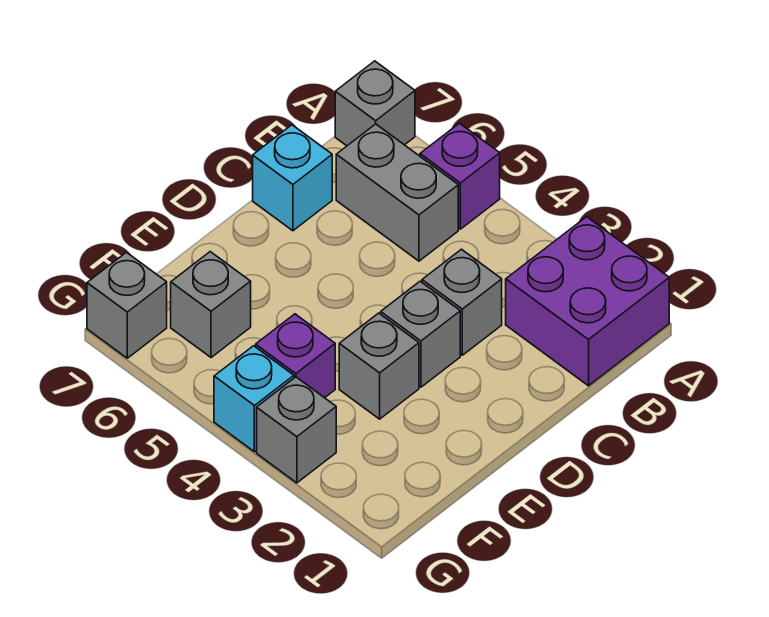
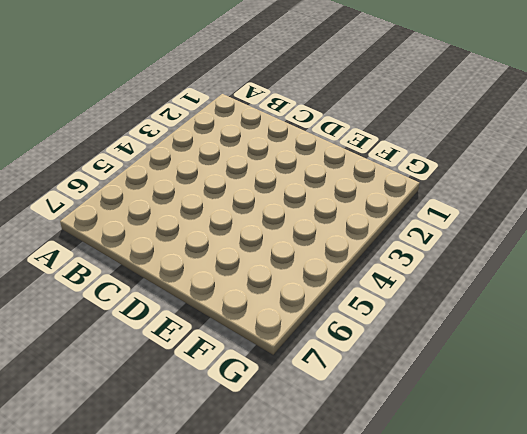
none -> purple brick A1:B2 level 1
none -> purple brick A5 level 1
none -> grey brick A7 level 1

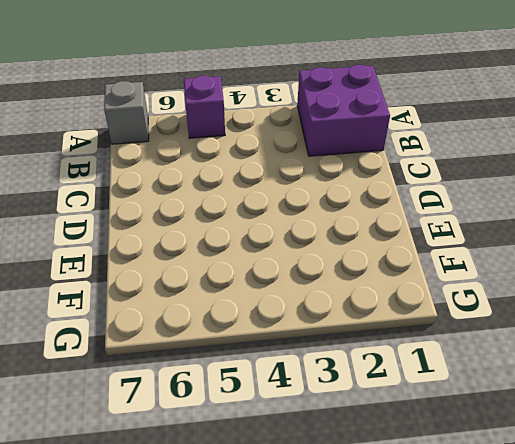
none -> grey brick B5:B6 level 1
none -> grey brick C3 level 1
none -> cyan brick C7 level 1

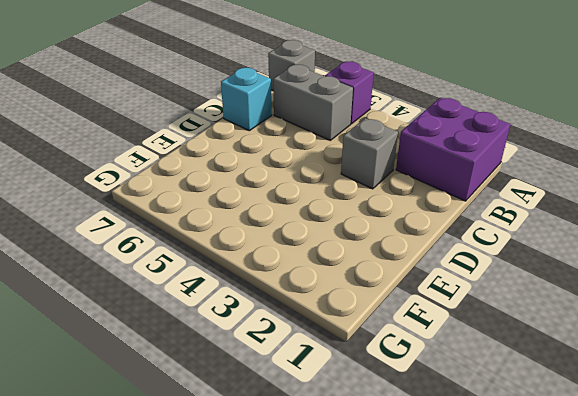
none -> grey brick D3 level 1
none -> grey brick E3 level 1
none -> purple brick F4 level 1

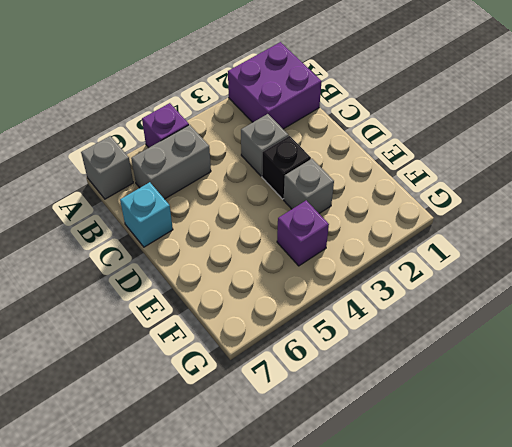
black brick D3 level 1 -> grey brick D3 level 1
none -> grey brick F6 level 1
none -> grey brick G3 level 1
none -> cyan brick G4 level 1

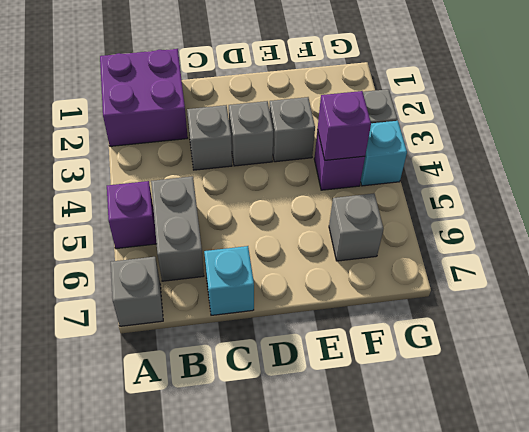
purple brick F4 level 2 -> none
none -> grey brick G7 level 1

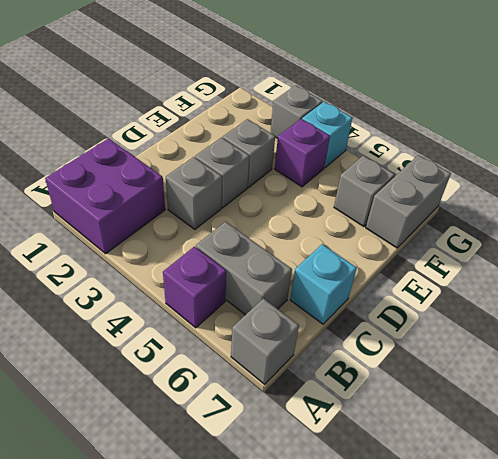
grey brick F7:G7 level 1 -> grey brick G7 level 1

